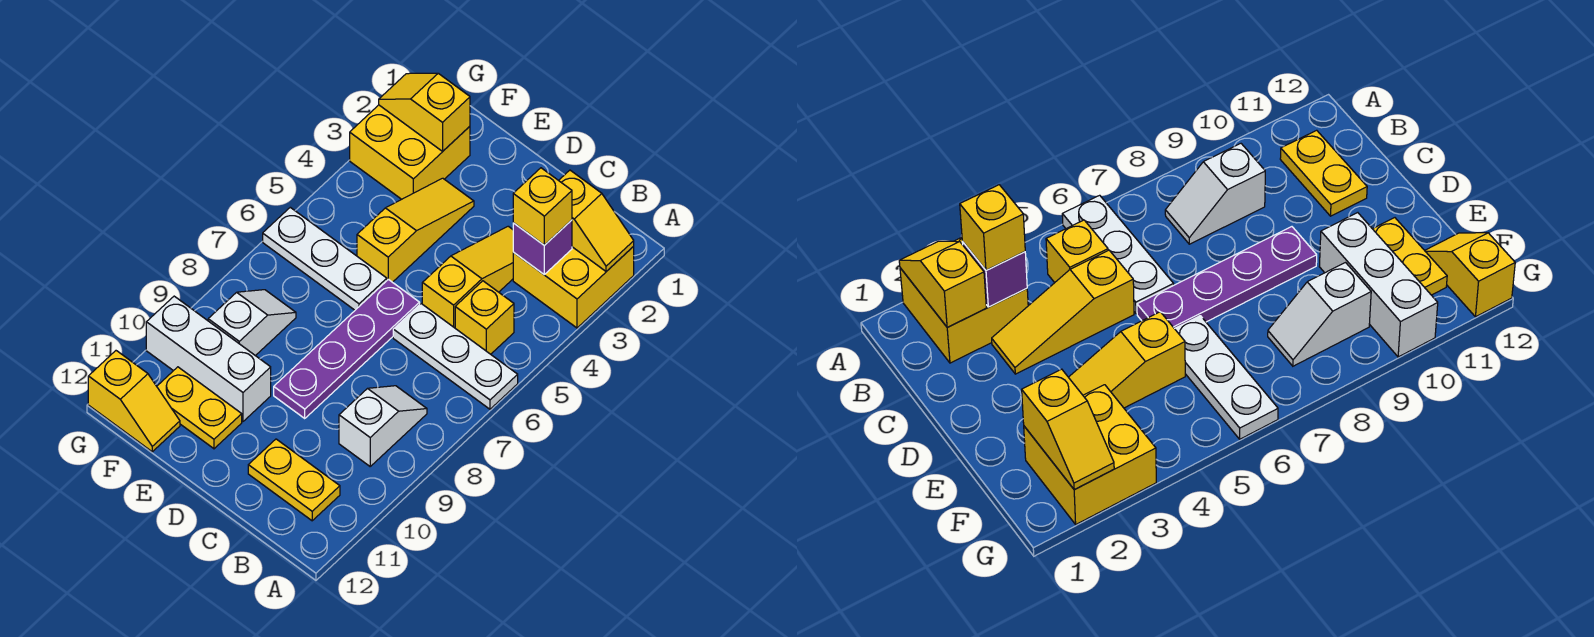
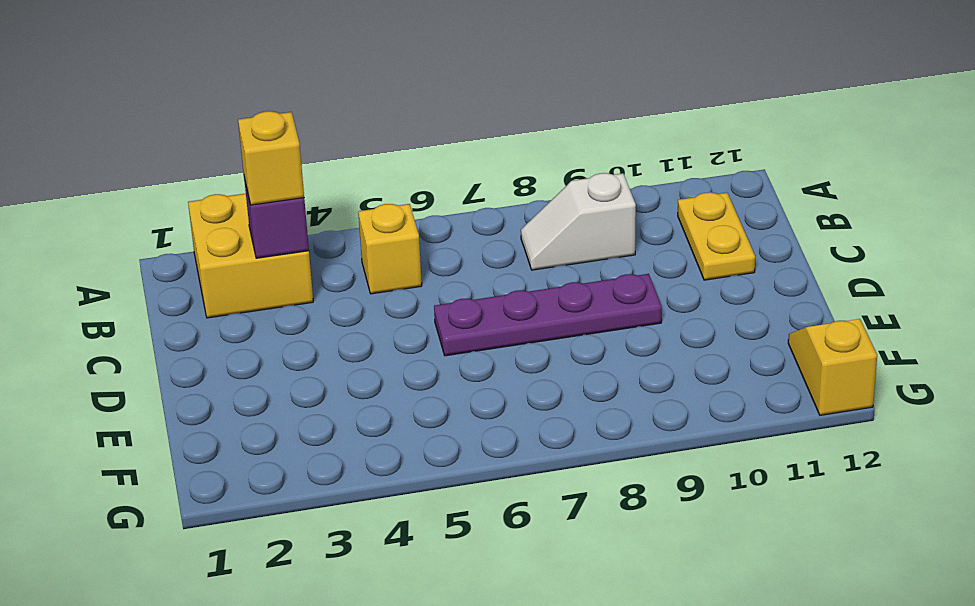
none -> white plate A6:C6 level 1
none -> yellow slope C3:C5 level 1 top 5
none -> yellow slope E3:E5 level 1 top 5

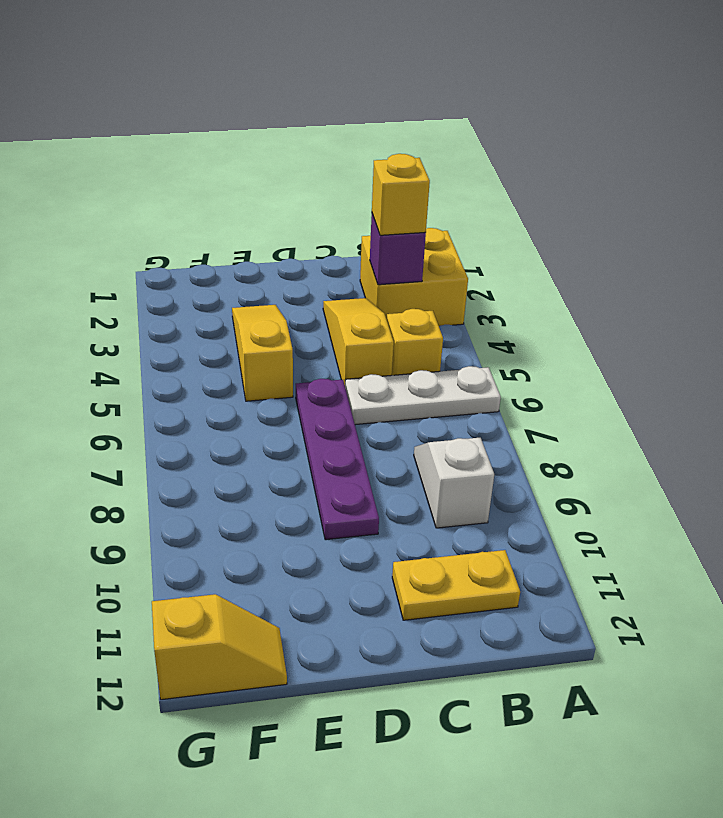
none -> white plate E6:G6 level 1
none -> white brick E10:G10 level 1
none -> yellow plate E11:F11 level 1

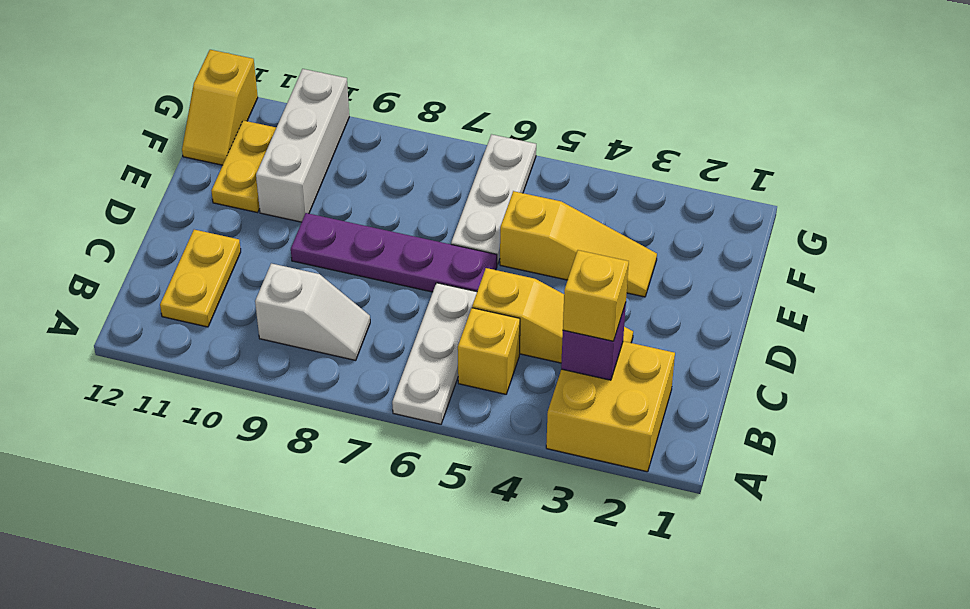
none -> yellow brick F2:G3 level 1
none -> white slope F8:F9 level 1 top 9
none -> yellow slope A2:B2 level 2 top B

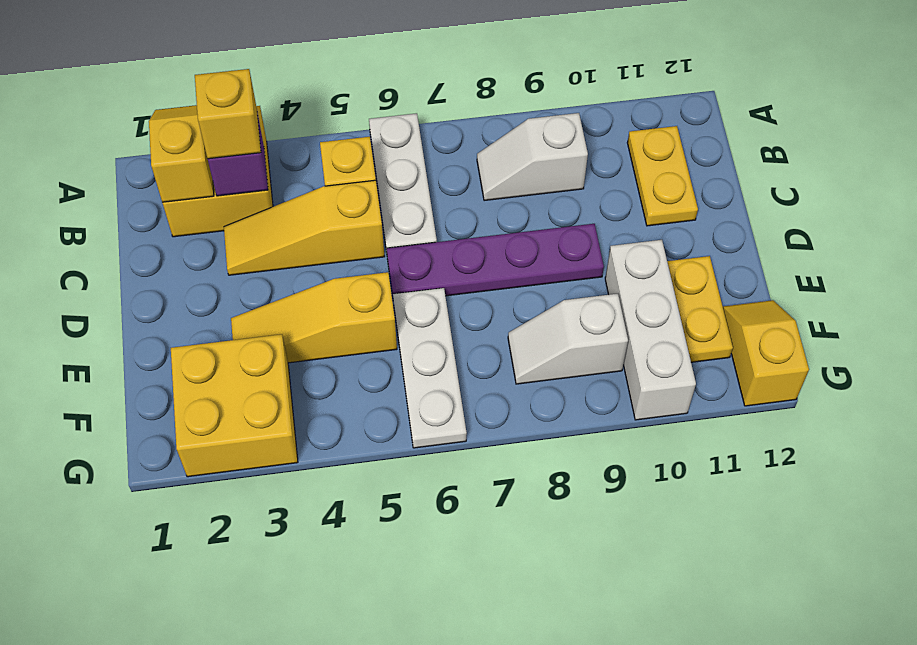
none -> yellow slope F2:G2 level 2 top F

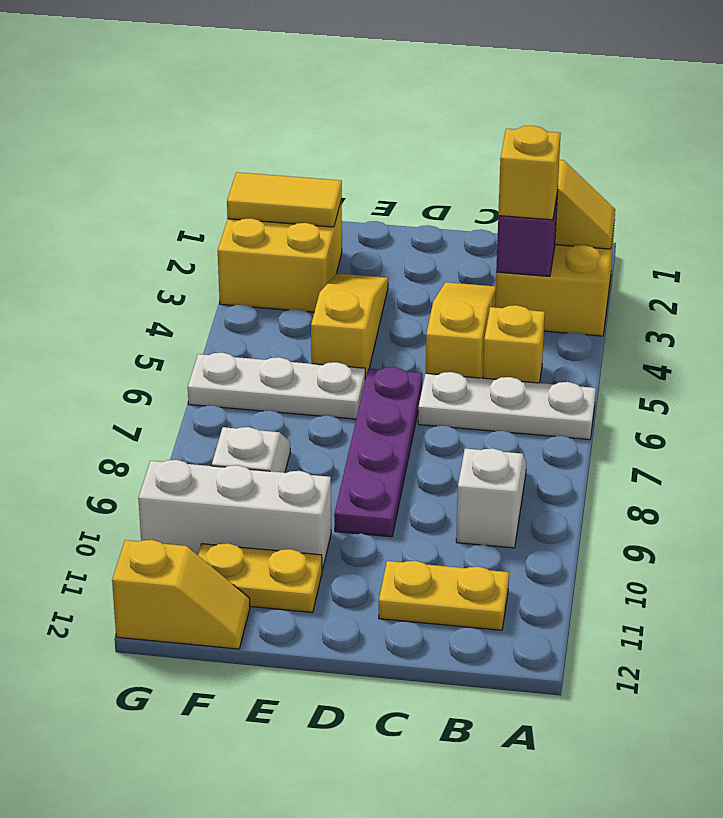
yellow tile F2:G2 level 2 -> yellow slope F2:G2 level 2 top F

